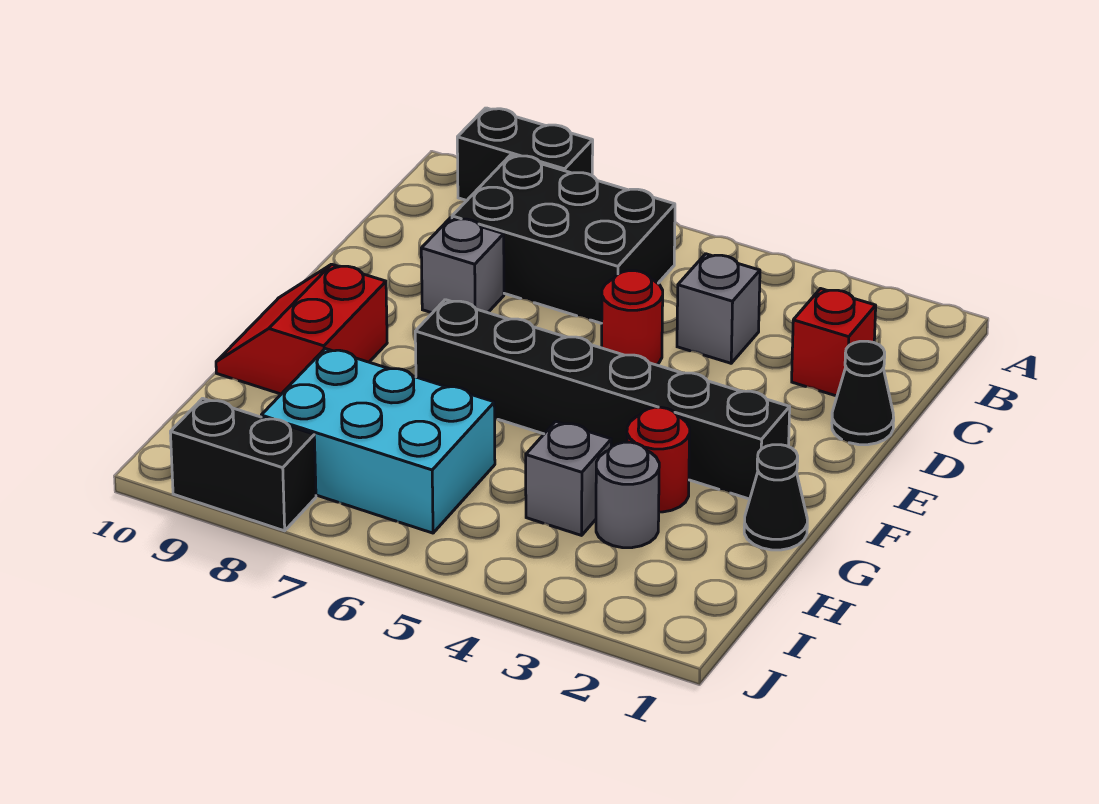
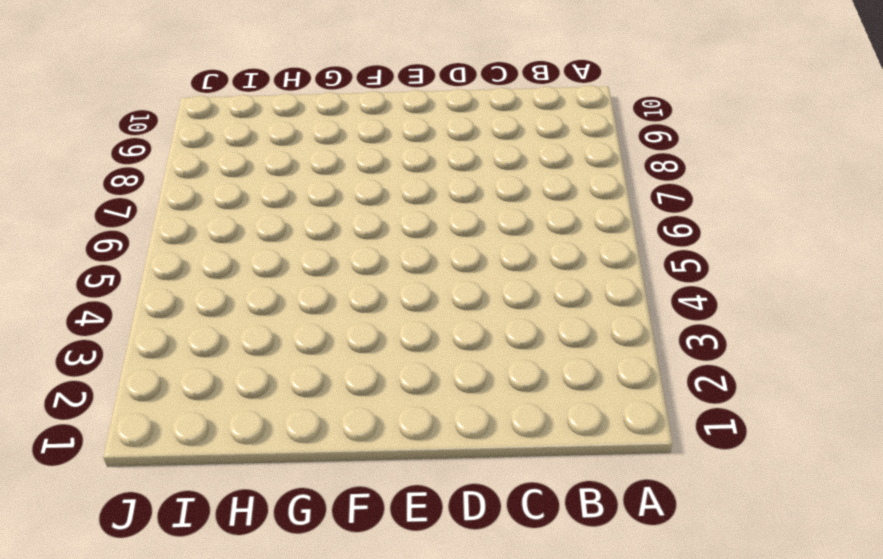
none -> black brick A8:A9 level 1
none -> black brick B6:C8 level 1
none -> red brick C2 level 1

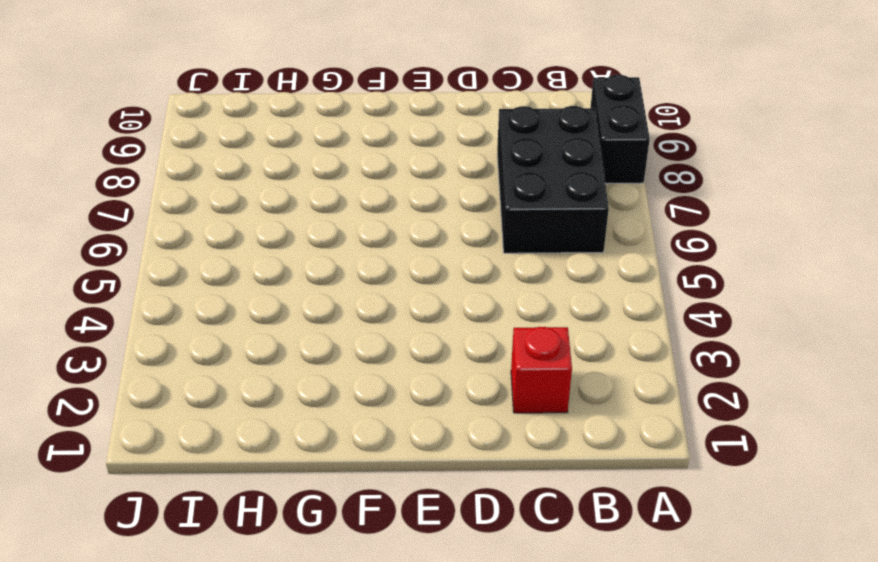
none -> grey brick C4 level 1
none -> black cone D1 level 1
none -> red round brick D5 level 1

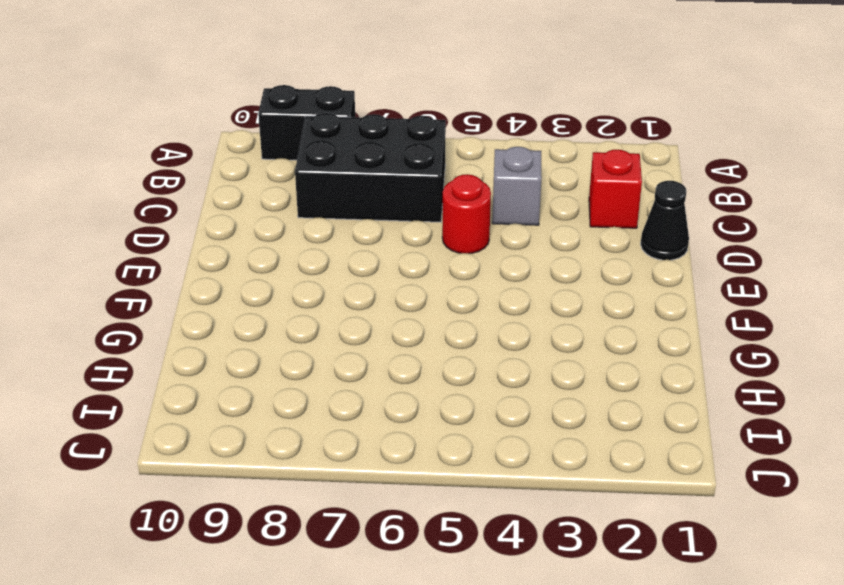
none -> grey brick D8 level 1
none -> black brick F2:F7 level 1
none -> red slope F9:G10 level 1 top 9

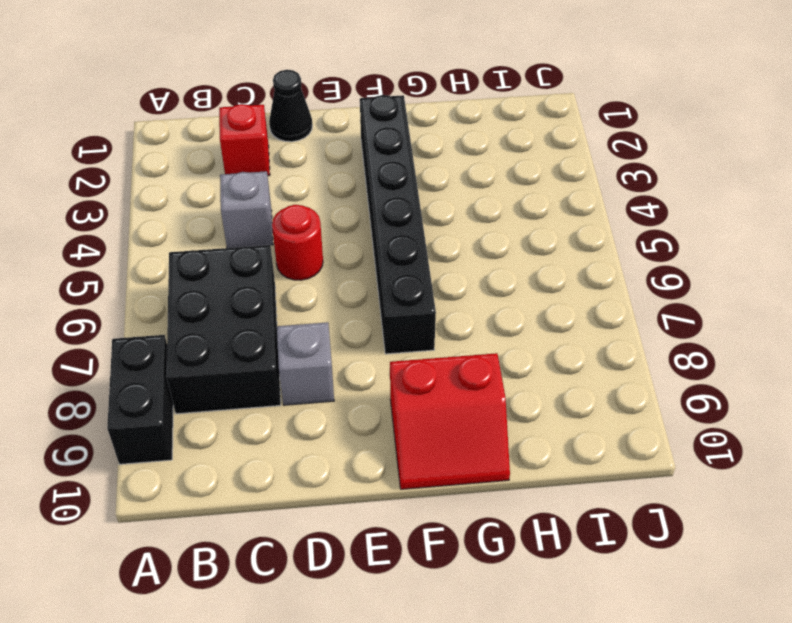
none -> black cone G1 level 1
none -> red round brick G3 level 1
none -> grey round brick H3 level 1

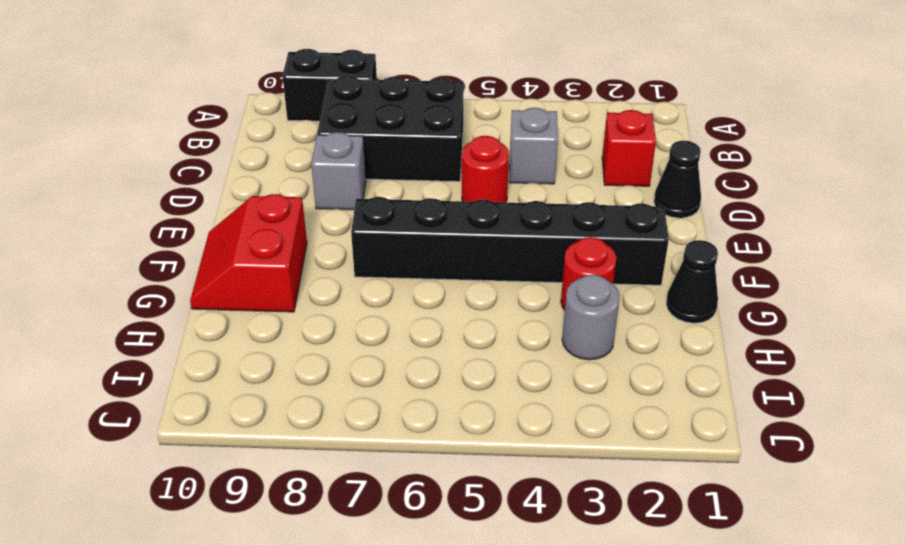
none -> grey brick H4 level 1
none -> cyan brick H6:I8 level 1
none -> black brick J8:J9 level 1

